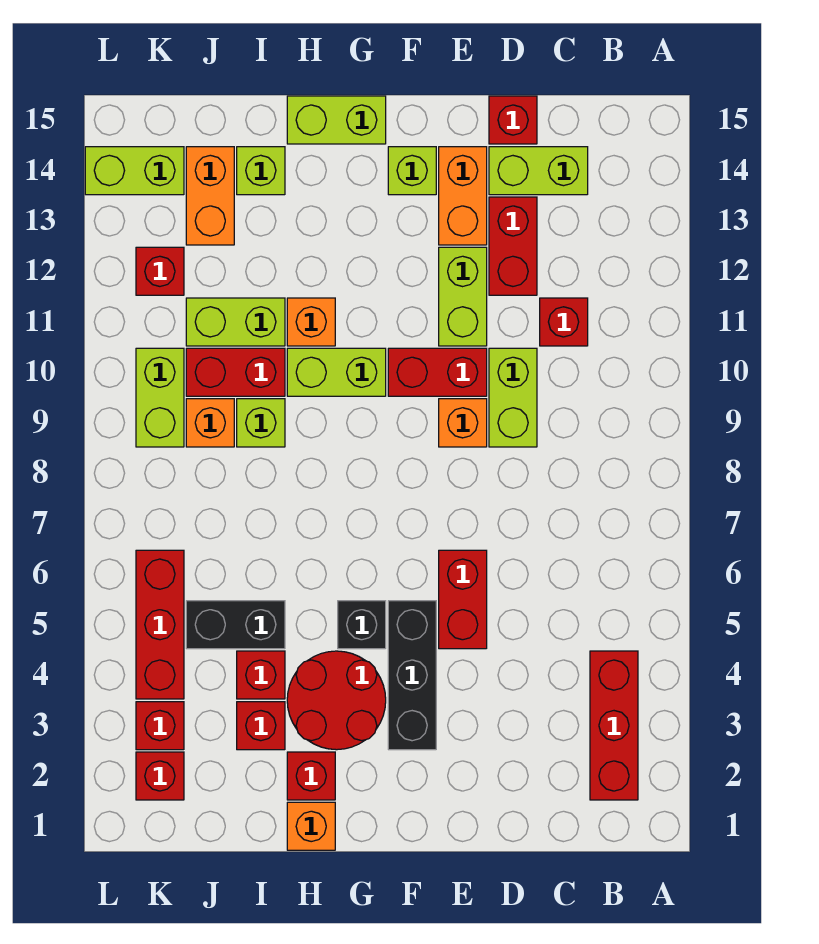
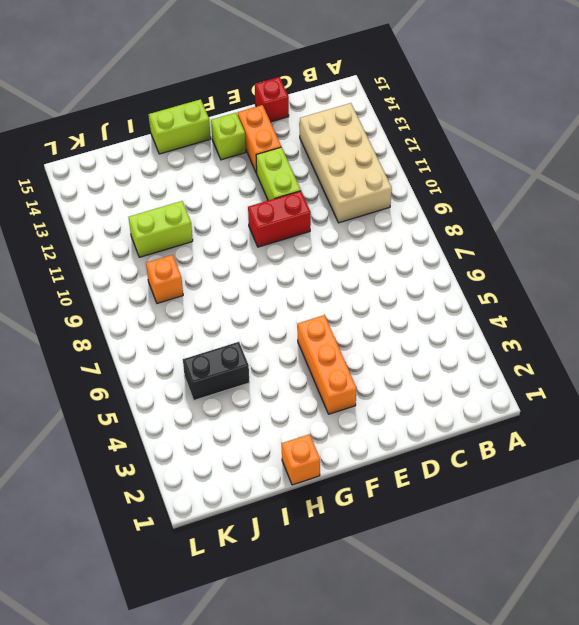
tan brick B10:C13 level 1 -> red brick C11 level 1
orange brick F3:F5 level 1 -> black brick F3:F5 level 1
none -> red brick B2:B4 level 1
none -> lime brick C14:D14 level 1
none -> lime brick D9:D10 level 1
none -> red brick D12:D13 level 1

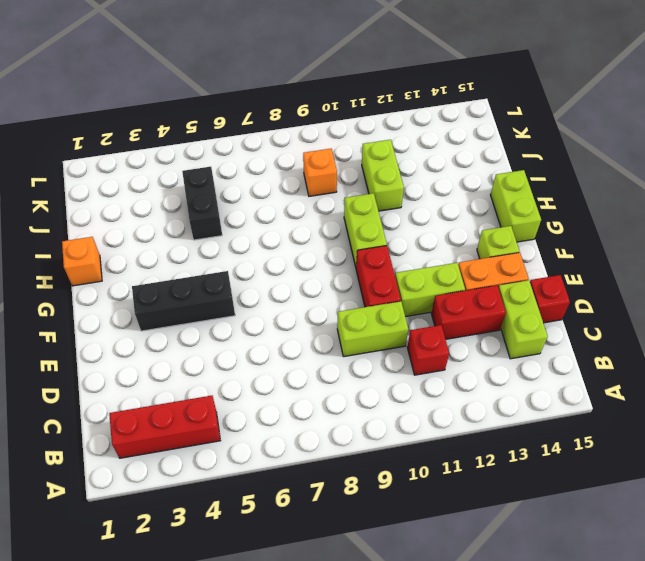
none -> red brick E5:E6 level 1
none -> orange brick E9 level 1
none -> red round brick G3:H4 level 1
none -> black brick G5 level 1

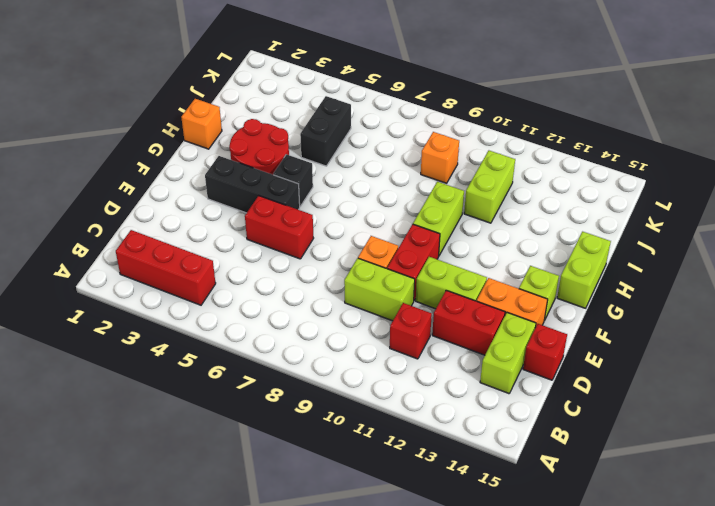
none -> red brick H2 level 1
none -> orange brick H11 level 1
none -> red brick I3 level 1
none -> red brick I4 level 1

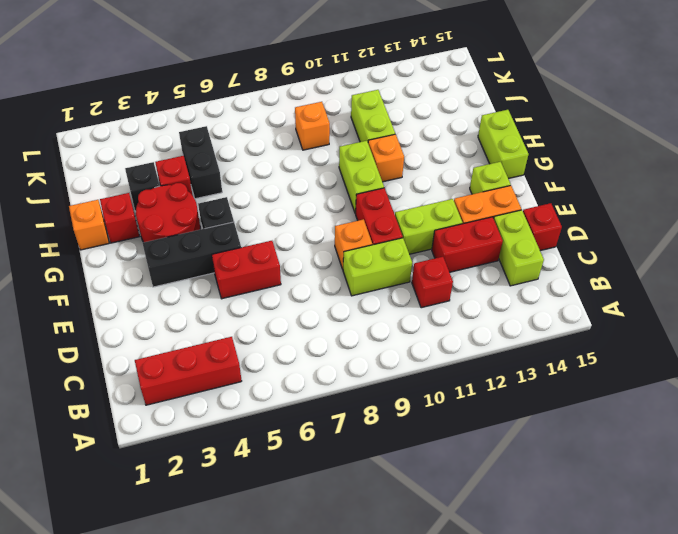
black brick I3 level 1 -> red brick I3 level 1
none -> lime brick I9 level 1
none -> red brick I10:J10 level 1
none -> lime brick I14 level 1
none -> orange brick J13:J14 level 1

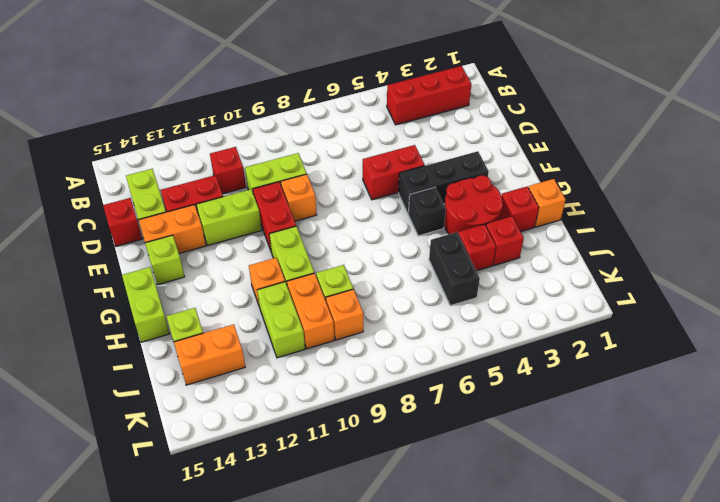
orange brick I10:J10 level 1 -> red brick I10:J10 level 1
none -> red brick K2 level 1
none -> red brick K3 level 1
none -> red brick K4:K6 level 1
none -> lime brick K9:K10 level 1

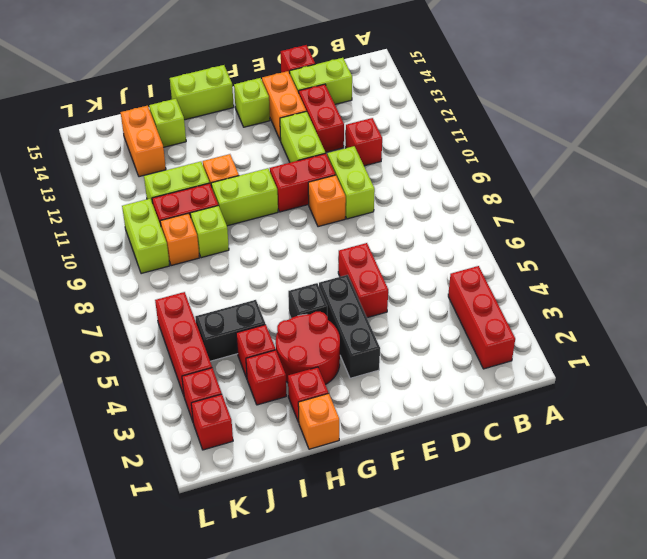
none -> red brick K12 level 1
none -> lime brick K14:L14 level 1

